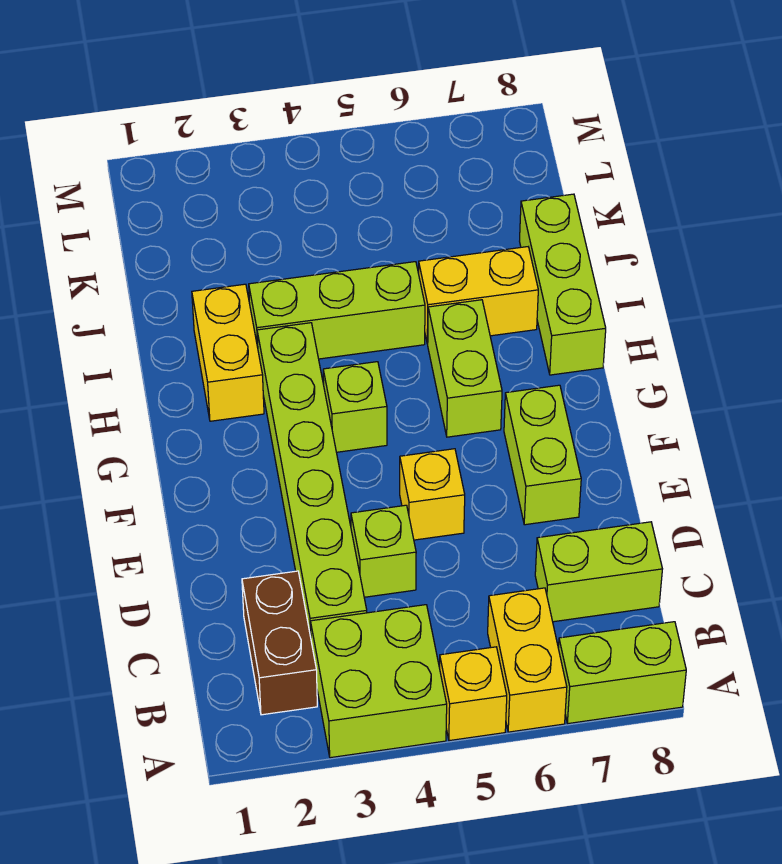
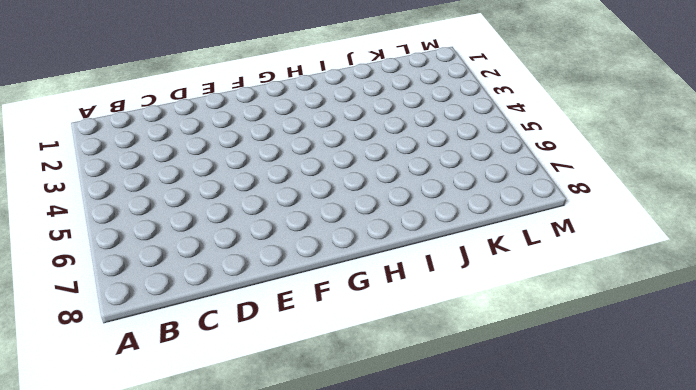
none -> lime brick A3:B4 level 1
none -> yellow brick A5 level 1
none -> yellow brick A6:B6 level 1

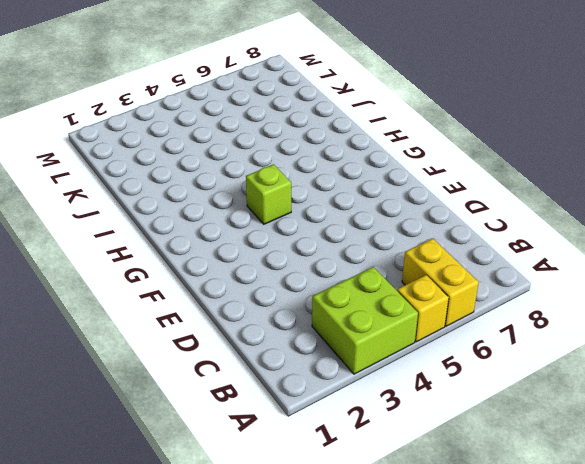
none -> lime brick A7:A8 level 1
none -> brown brick B2:C2 level 1
none -> lime brick C3:H3 level 1

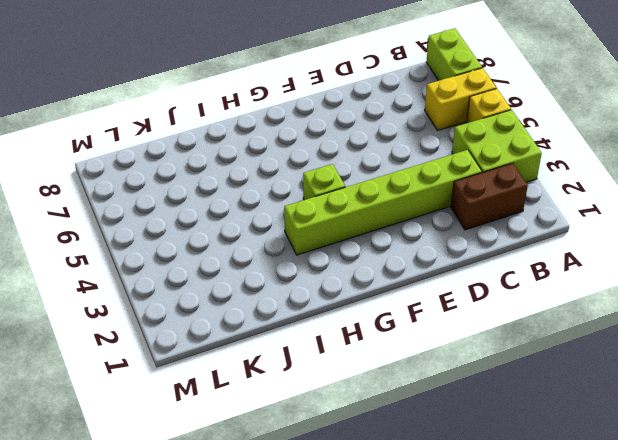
none -> lime brick C7:C8 level 1
none -> lime brick D4 level 1
none -> yellow brick E5 level 1

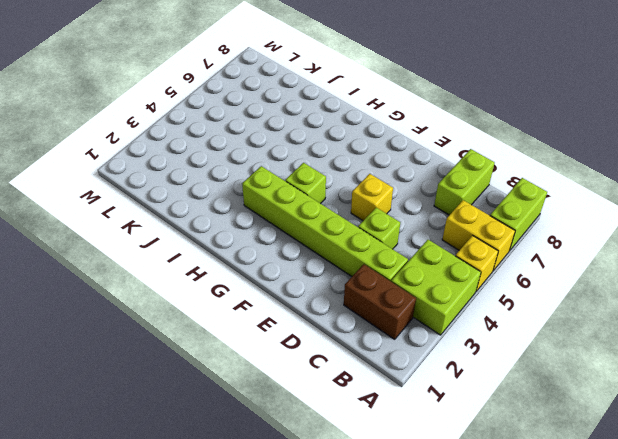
none -> lime brick E7:F7 level 1
none -> lime brick G6:H6 level 1
none -> yellow brick H2:I2 level 1

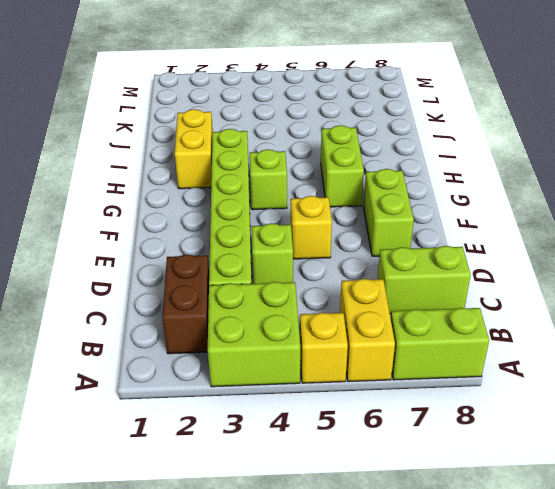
none -> lime brick H8:J8 level 1
none -> lime brick I3:I5 level 1
none -> yellow brick I6:I7 level 1

